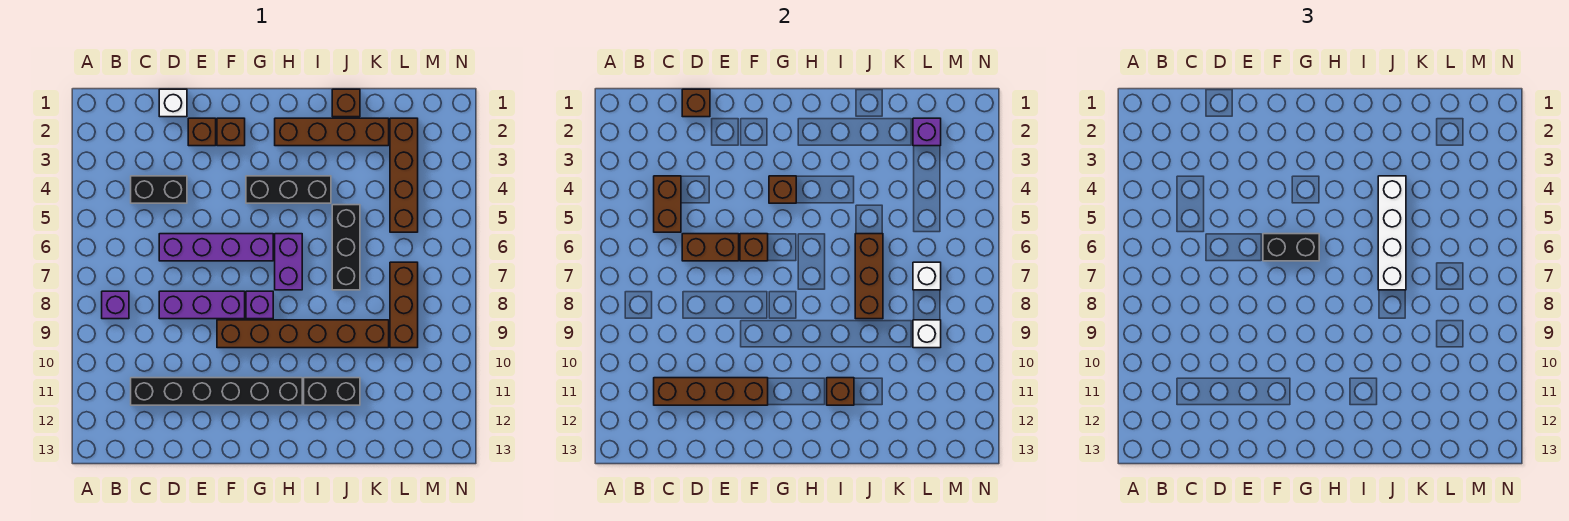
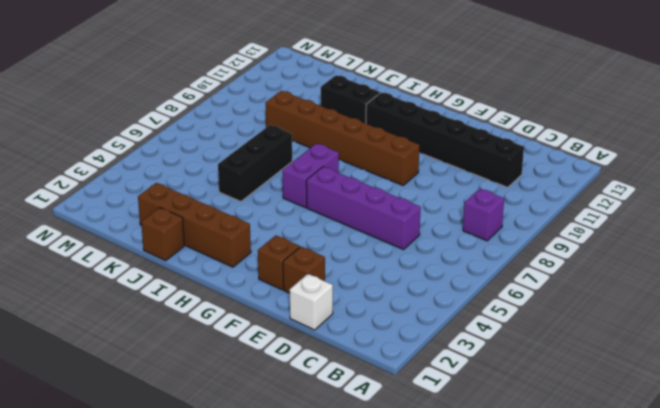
none -> black brick C4:D4 level 1
none -> purple brick D8:F8 level 1
none -> black brick G4:I4 level 1
none -> purple brick G8 level 1

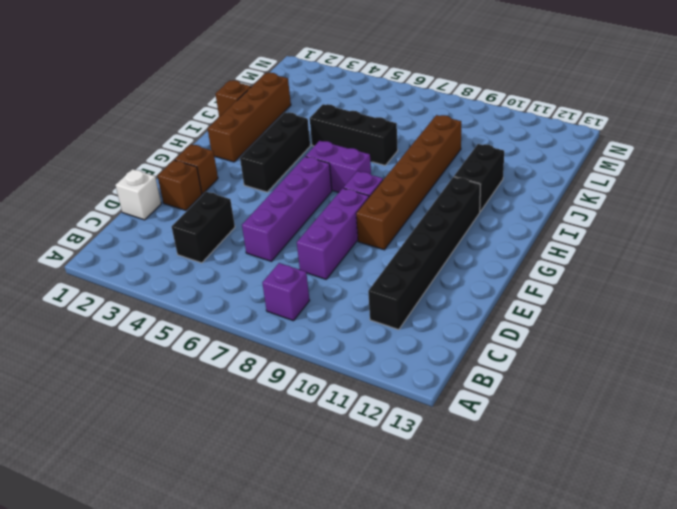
none -> brown brick L2:L5 level 1
none -> brown brick L7:L9 level 1
none -> brown brick C4:C5 level 2
none -> brown brick C11:F11 level 2

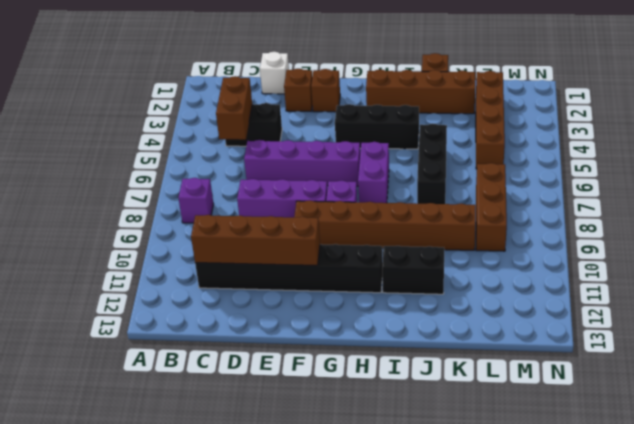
none -> brown brick D1 level 2
none -> brown brick D6:E6 level 2
none -> brown brick F6 level 2
none -> brown brick G4 level 2

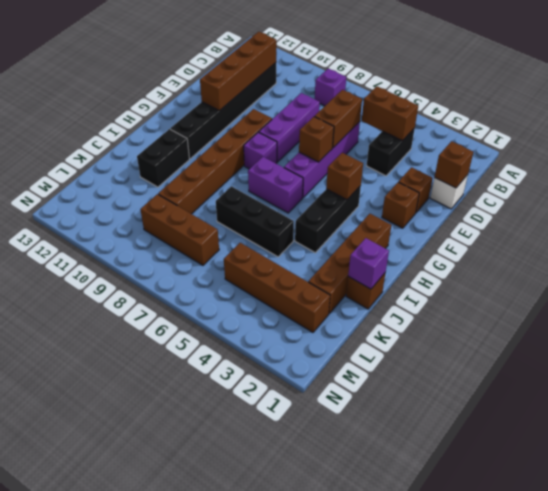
purple brick J1 level 2 -> purple brick L2 level 2
none -> brown brick I11 level 2
none -> brown brick J6:J8 level 2
none -> white brick L7 level 2
none -> white brick L9 level 2

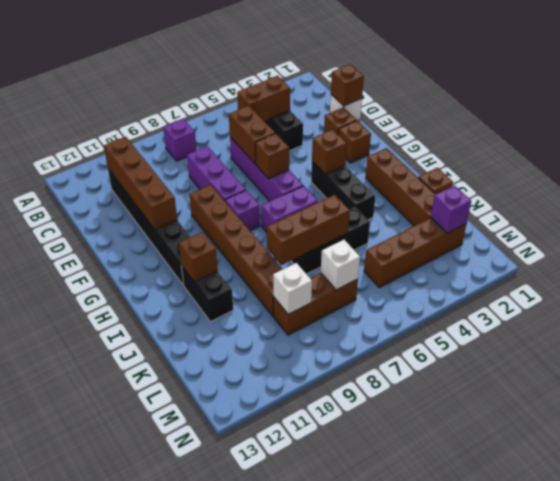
none -> black brick F6:G6 level 3
none -> white brick J4:J7 level 3

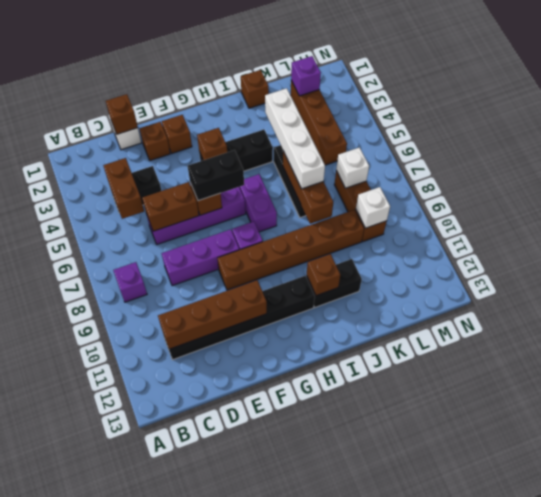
none -> brown brick H2:K2 level 1

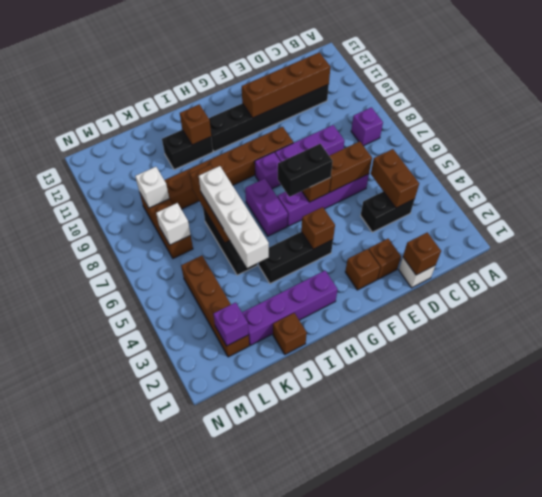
purple brick H2:K2 level 1 -> brown brick H2:K2 level 1

